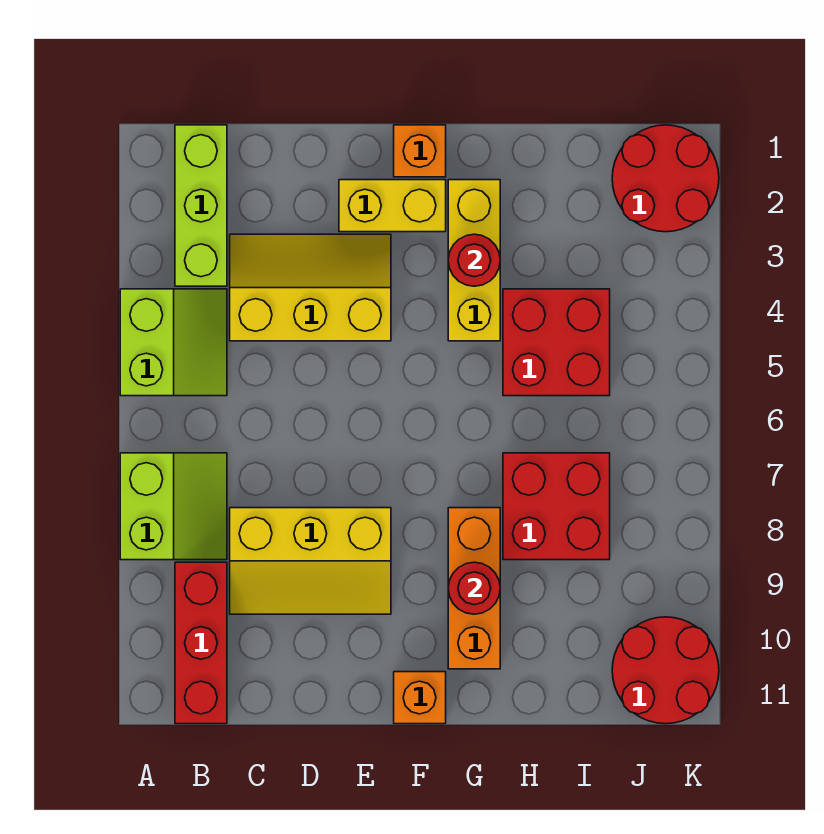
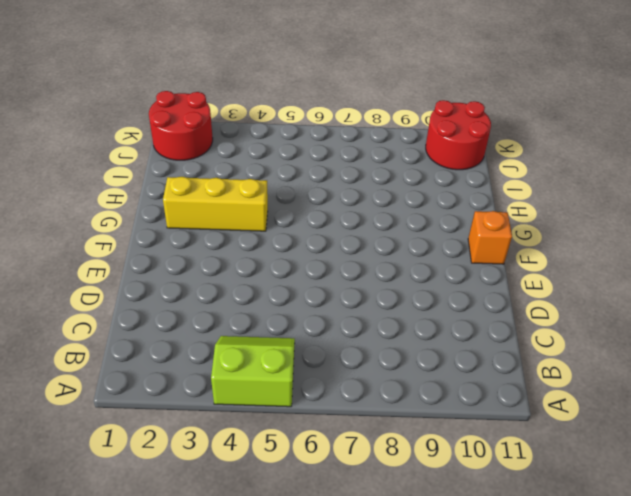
none -> lime slope A7:B8 level 1 top A
none -> lime brick B1:B3 level 1
none -> red brick B9:B11 level 1

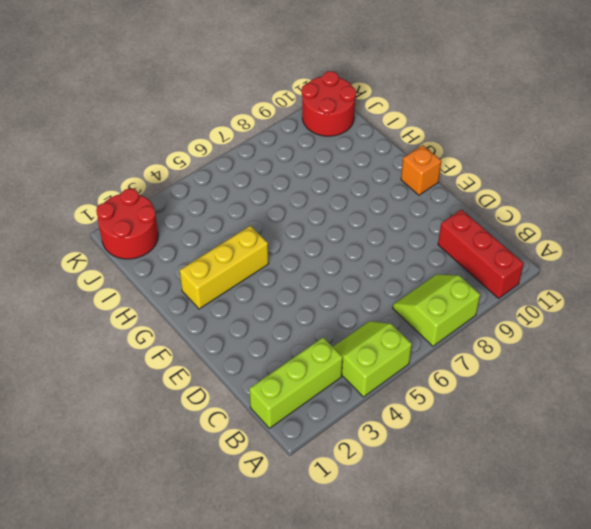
red brick A10:C10 level 1 -> red brick B9:B11 level 1
none -> yellow slope C3:E4 level 1 top 4
none -> yellow slope C8:E9 level 1 top 8
none -> yellow brick E2:F2 level 1

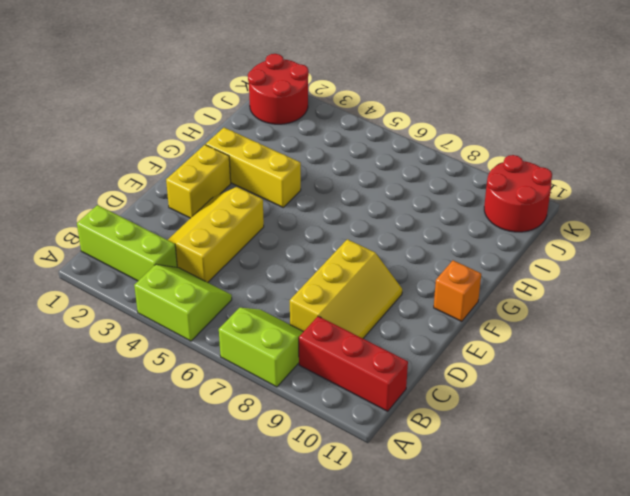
none -> orange brick F1 level 1
none -> orange brick G8:G10 level 1
none -> red brick H4:I5 level 1

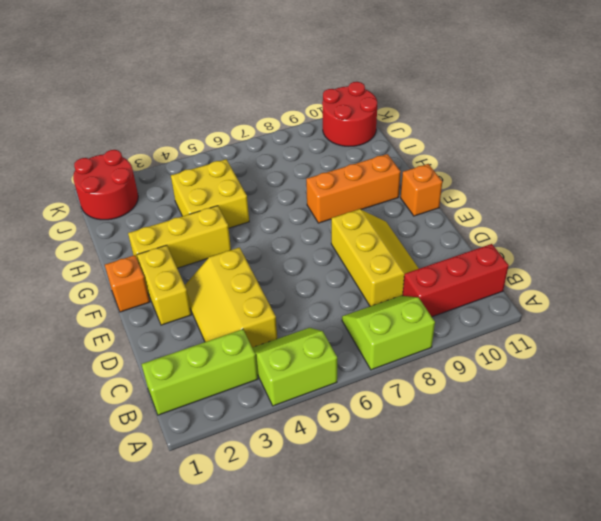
yellow brick H4:I5 level 1 -> red brick H4:I5 level 1
none -> red brick H7:I8 level 1
none -> red round brick G3 level 2
none -> red round brick G9 level 2

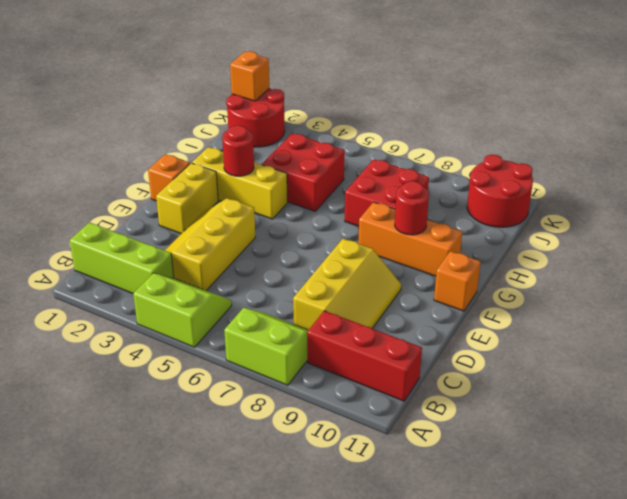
orange brick K1 level 2 -> none

